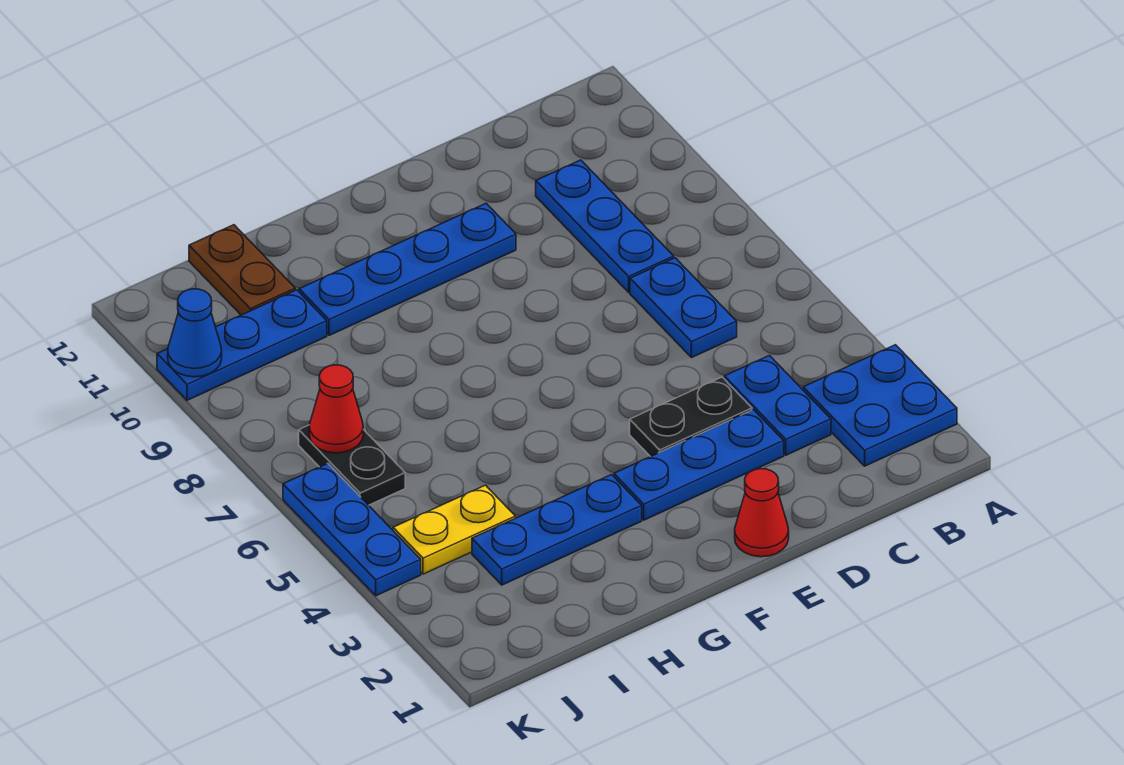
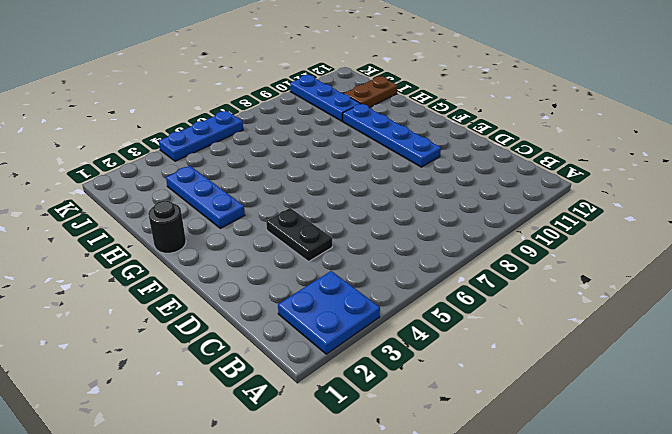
black round brick G1 level 1 -> none
none -> blue plate C3:C4 level 1
none -> blue plate C6:C7 level 1
none -> blue plate C8:C10 level 1

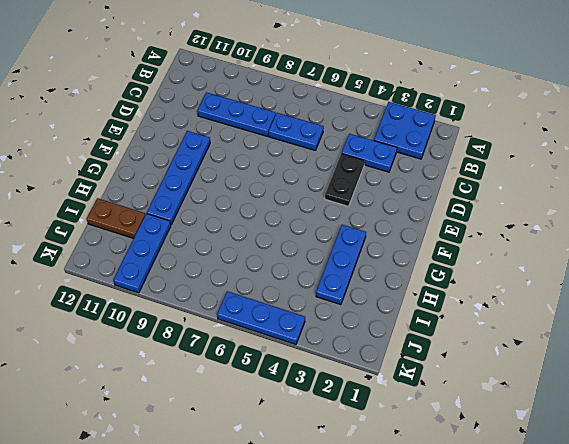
none -> blue plate D3:F3 level 1
none -> red cone E1 level 1
none -> yellow plate I4:J4 level 1

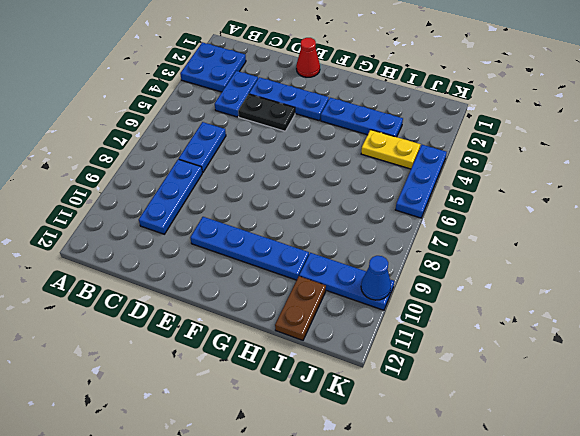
none -> black plate J6:J7 level 1
none -> red cone J7 level 2

